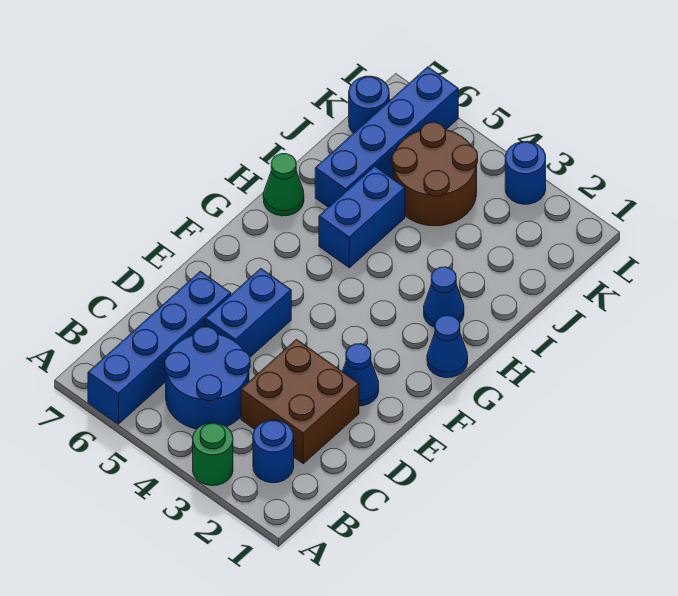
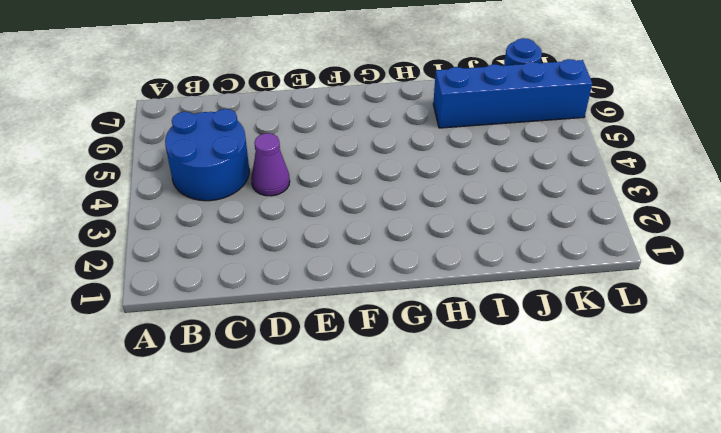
purple cone D4 level 1 -> none
none -> green round brick A3 level 1
none -> blue brick A6:D6 level 1
none -> blue round brick B2 level 1

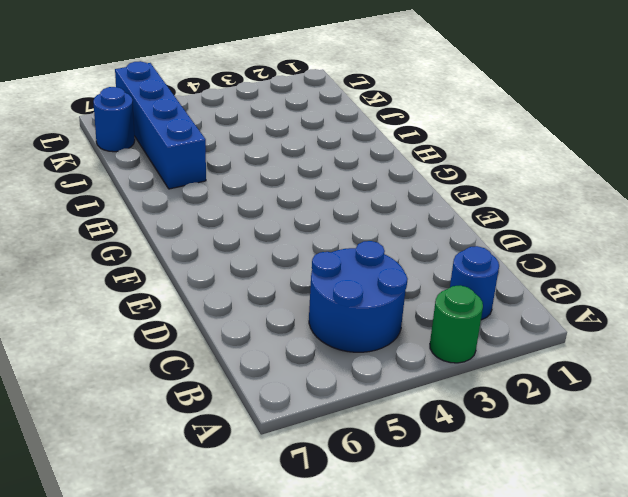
none -> blue brick A6:D6 level 1
none -> brown brick C2:D3 level 1
none -> blue brick D5:E5 level 1

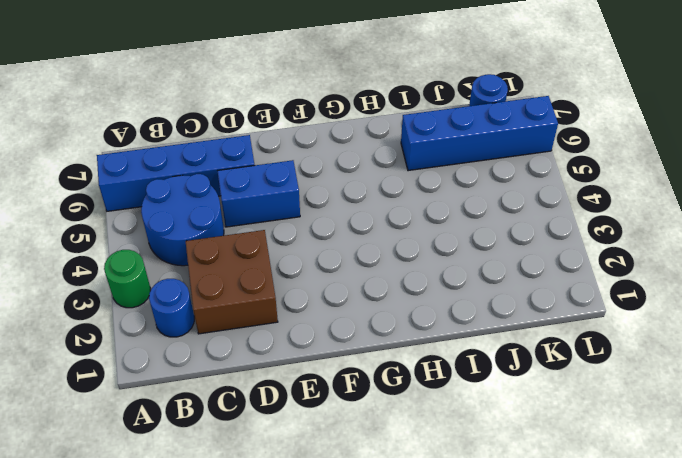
none -> blue cone E2 level 1
none -> blue cone G1 level 1
none -> blue cone H2 level 1

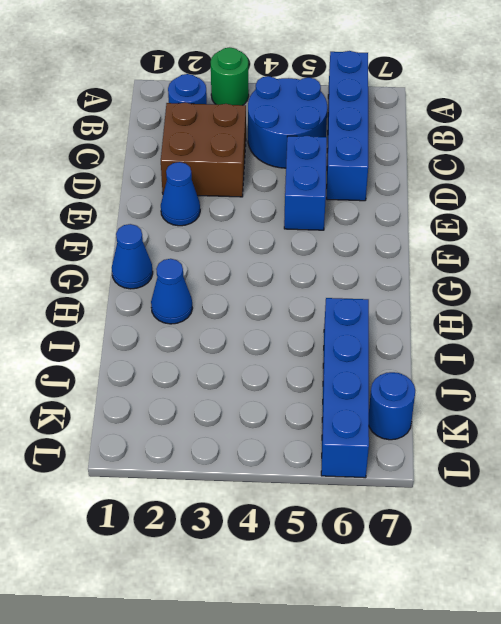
none -> blue brick H5:I5 level 1
none -> green cone H7 level 1
none -> brown round brick J4:K5 level 1

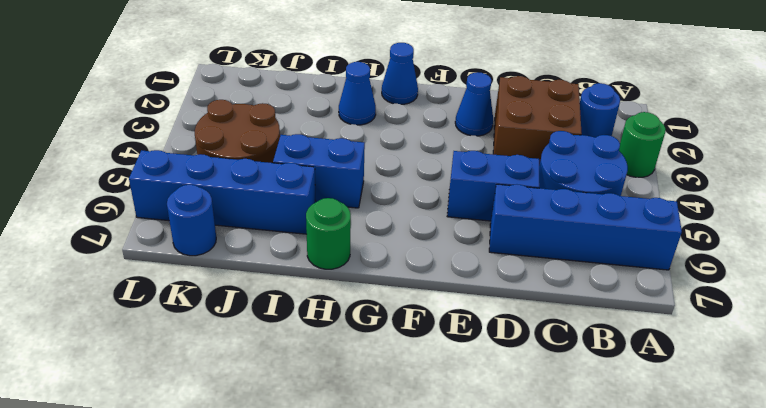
green round brick H7 level 1 -> green cone H7 level 1
none -> blue round brick L3 level 1

